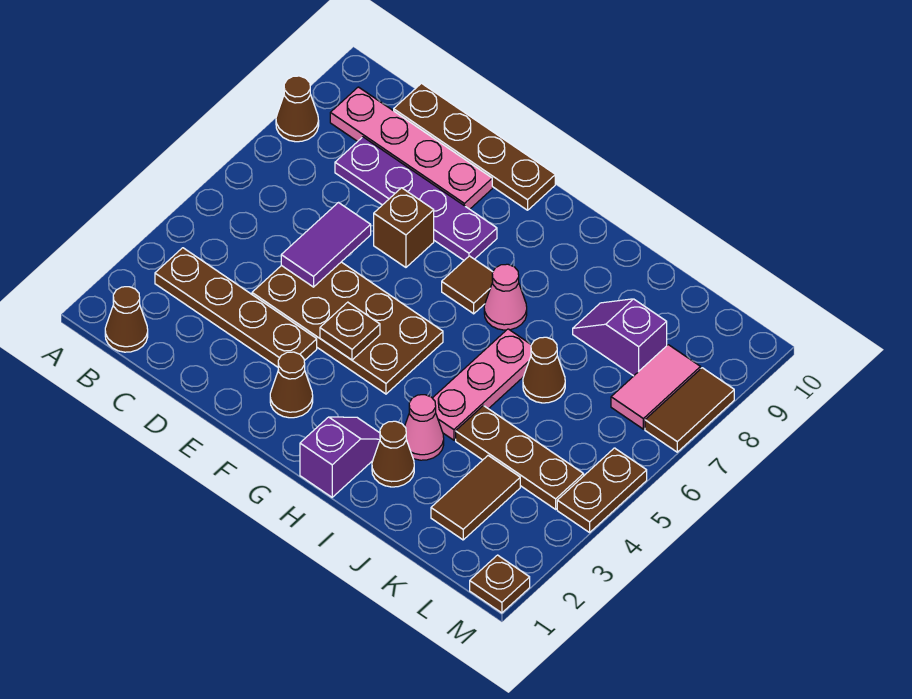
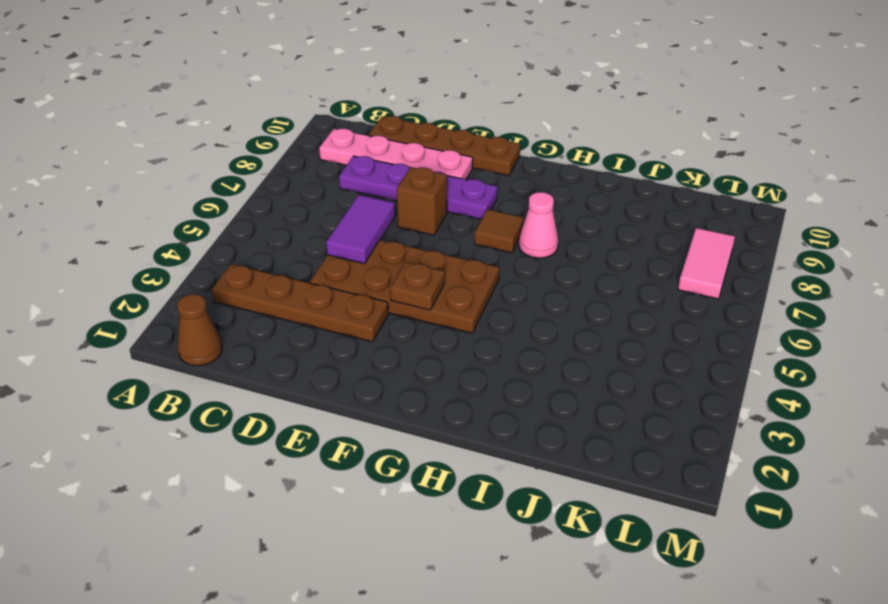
none -> brown cone A8 level 1
none -> brown cone F2 level 1
none -> purple slope H1:H2 level 1 top 1

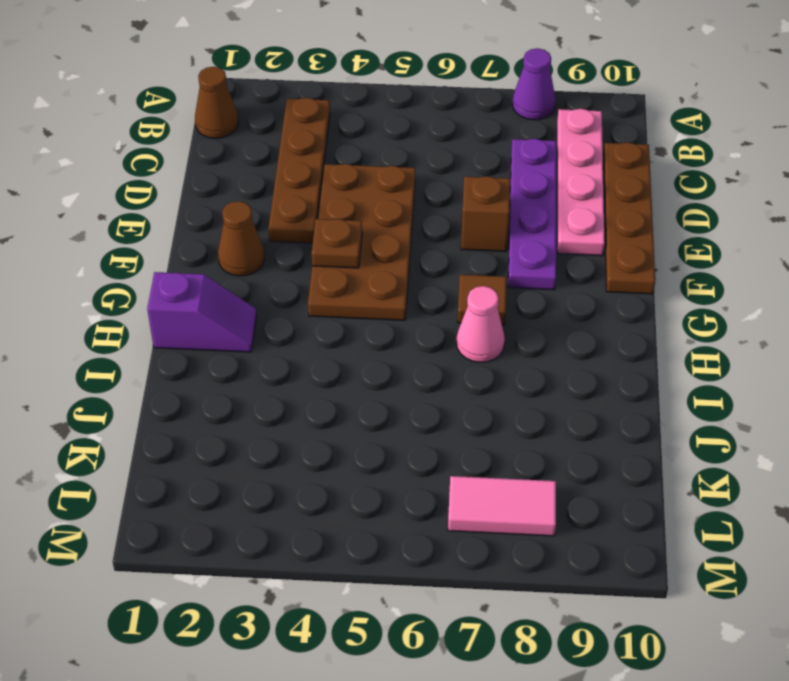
purple cone A8 level 1 -> brown cone A8 level 1
none -> brown cone I2 level 1
none -> pink cone I3 level 1
none -> pink plate I4:I6 level 1

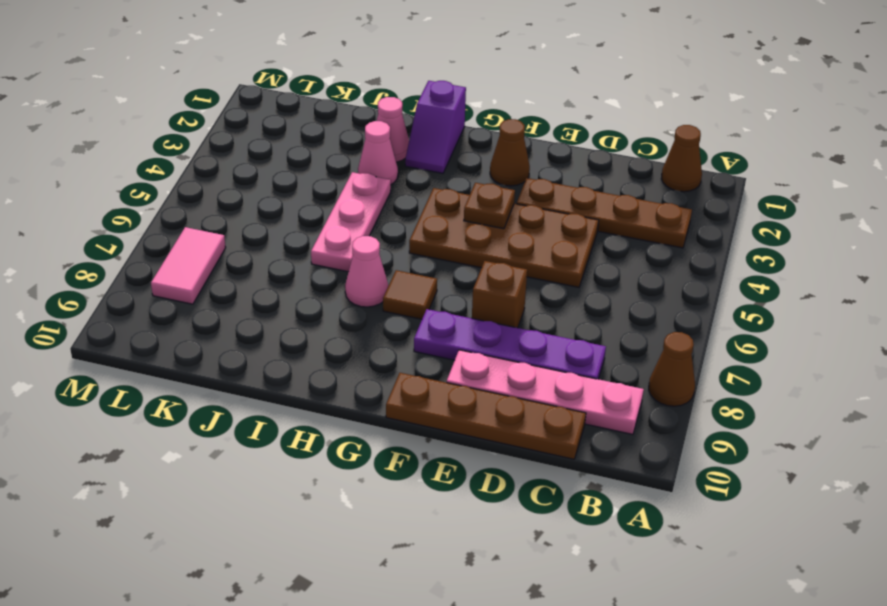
pink cone I2 level 1 -> brown cone I2 level 1
none -> brown plate J4:L4 level 1
none -> brown cone J6 level 1
none -> purple slope J8:K8 level 1 top K

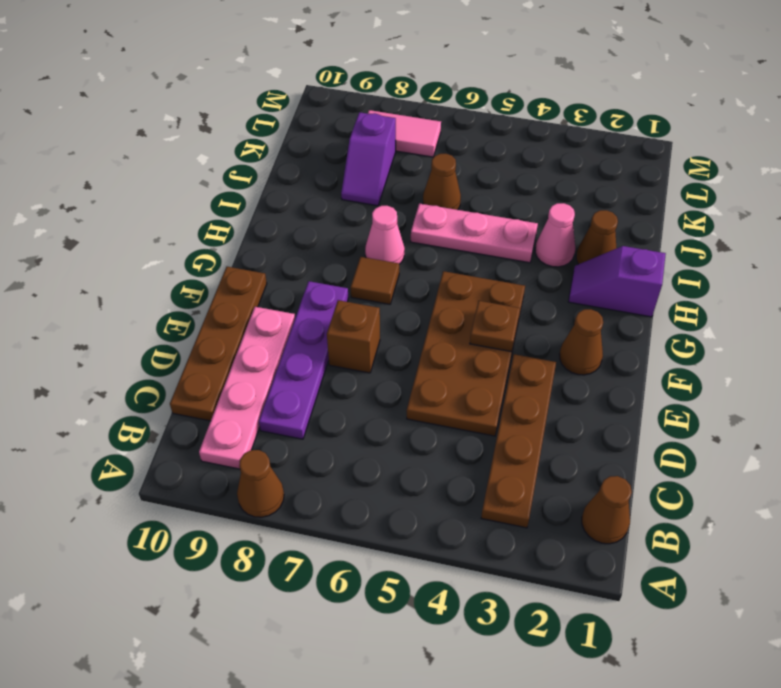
none -> brown plate J4:L4 level 1
none -> brown tile K2:K3 level 1
none -> brown plate M1 level 1

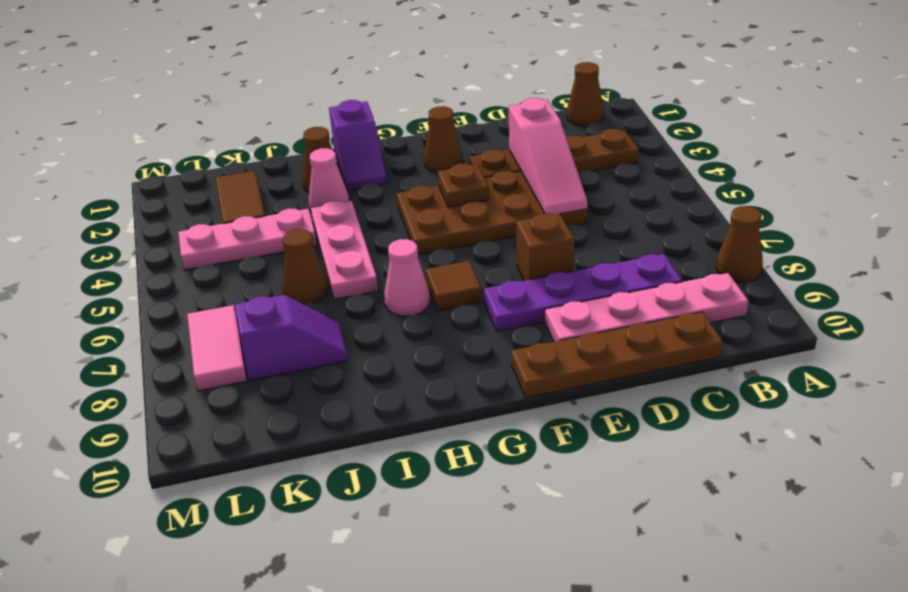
pink slope D3:D5 level 2 top 3 -> purple tile D5:D6 level 2
pink plate J4:L4 level 1 -> brown plate J4:L4 level 1
none -> brown plate M1 level 1
none -> brown plate M4:M5 level 1
none -> brown tile M7:M8 level 1

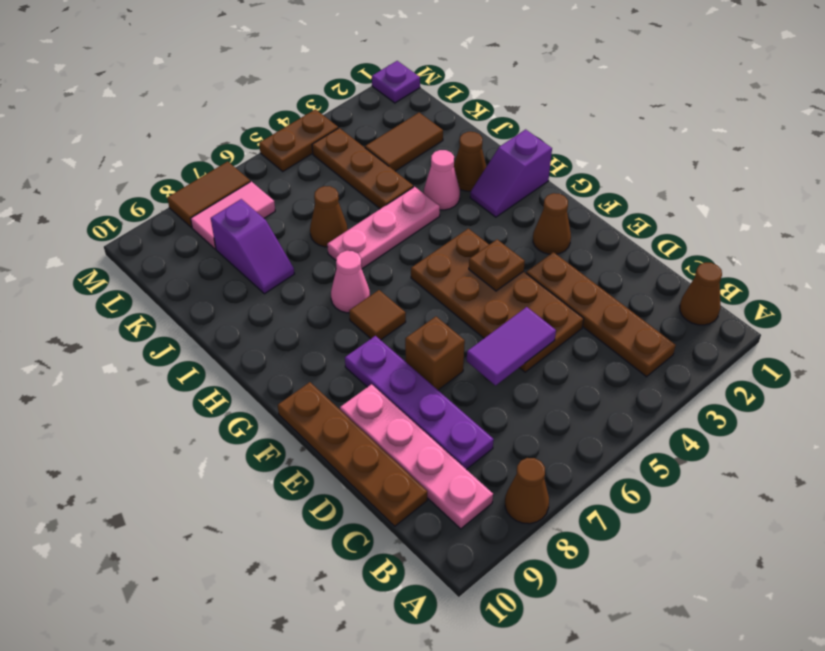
purple plate M1 level 1 -> brown plate M1 level 1

